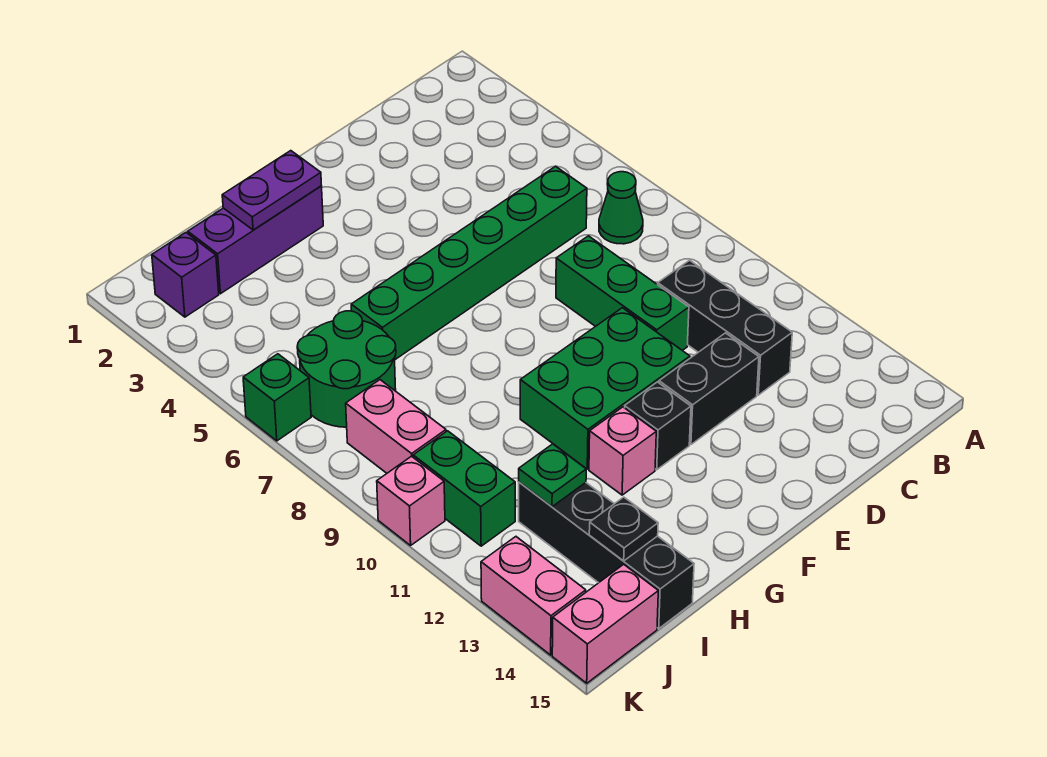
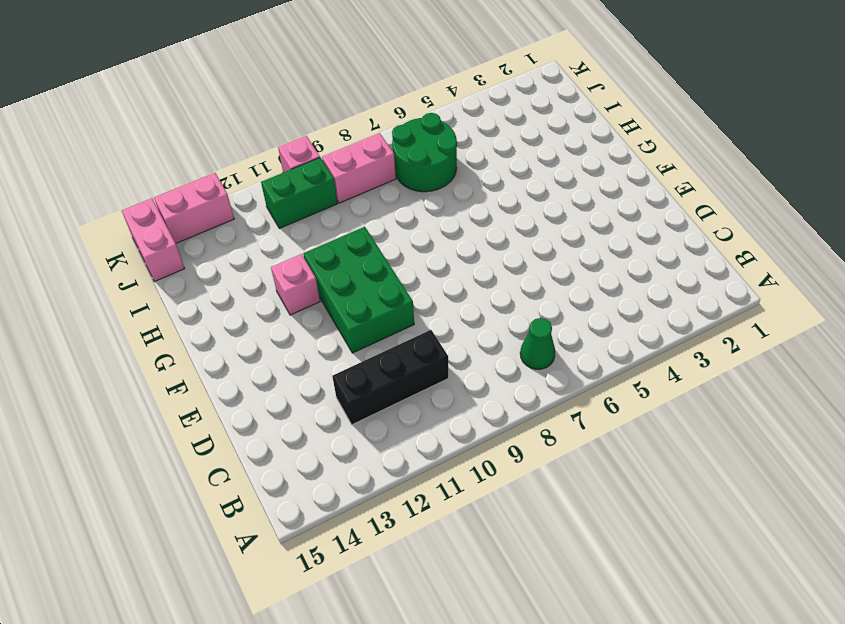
none -> green brick C6:H6 level 1
none -> green brick D8:D10 level 1
none -> black brick D12:E12 level 1

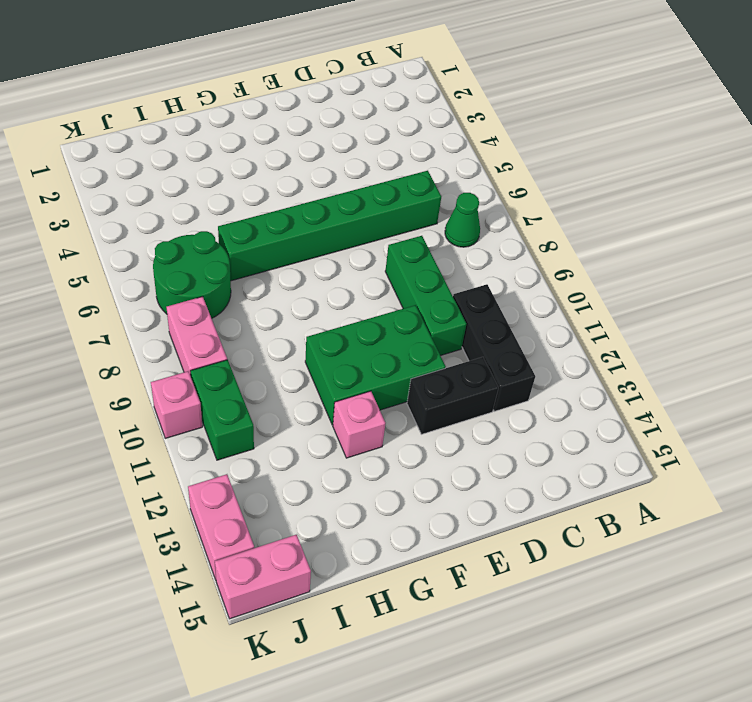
none -> black brick F12 level 1
none -> purple brick G2:I2 level 1
none -> black brick I12:I15 level 1

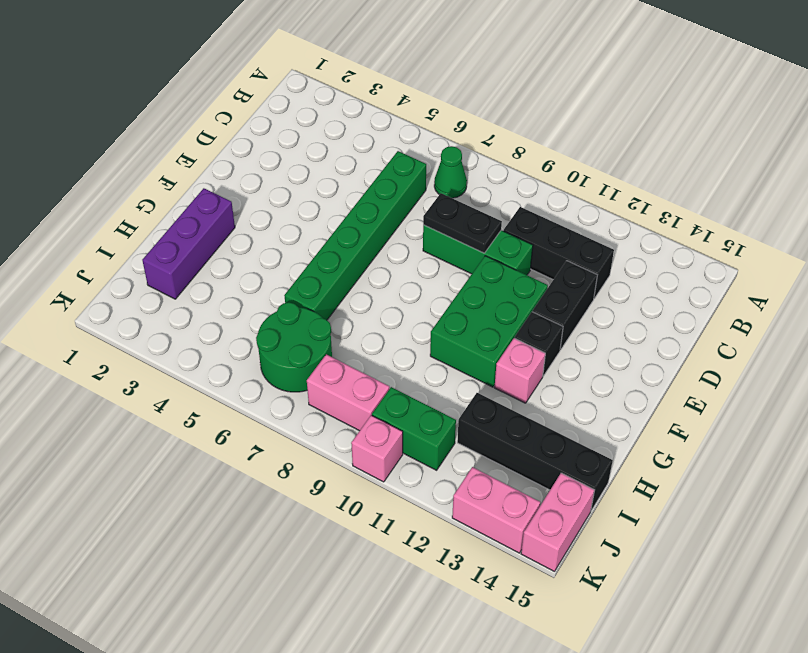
black plate D8:D9 level 2 -> none
none -> purple brick J2 level 1
none -> green brick K6 level 1
none -> purple plate G2:H2 level 2

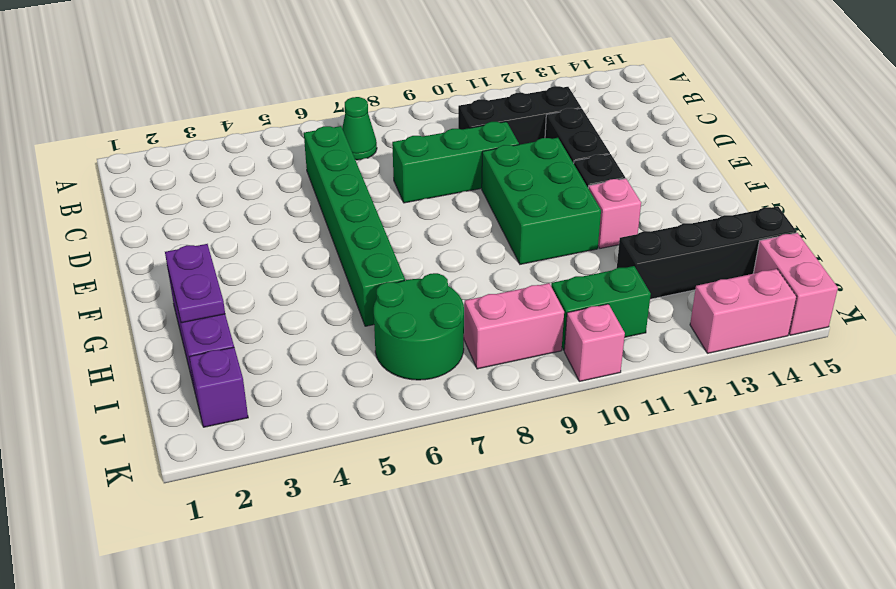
none -> green brick K6 level 1
none -> green plate I12 level 2
none -> black plate I14 level 2

